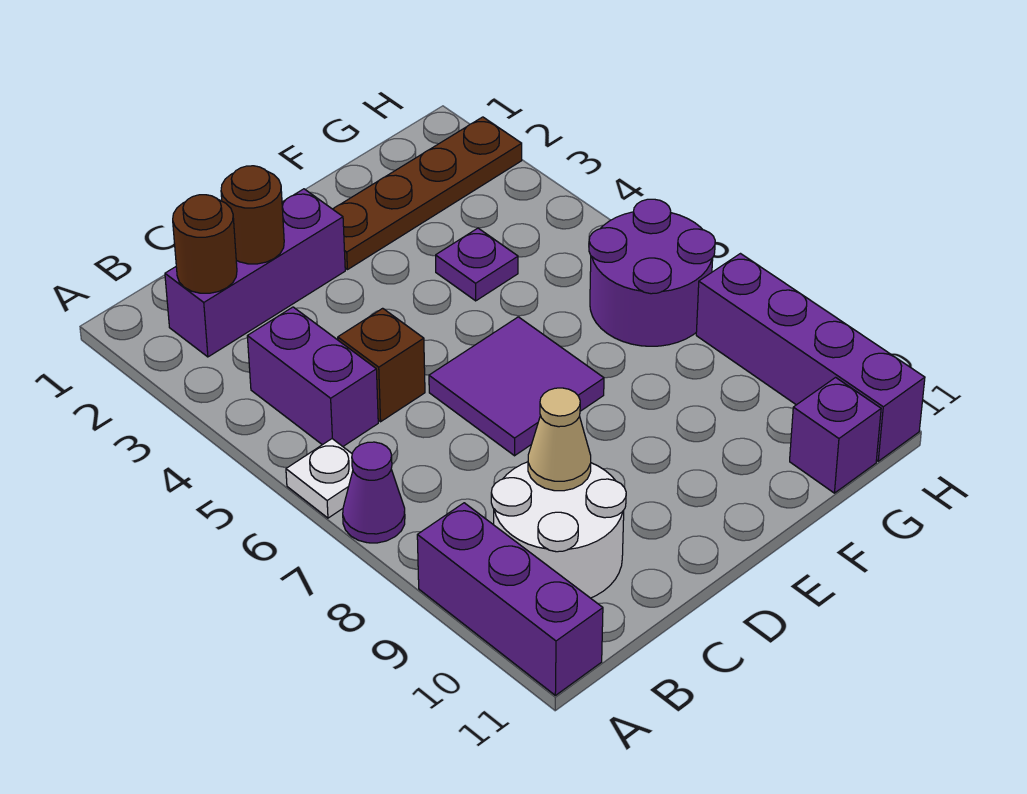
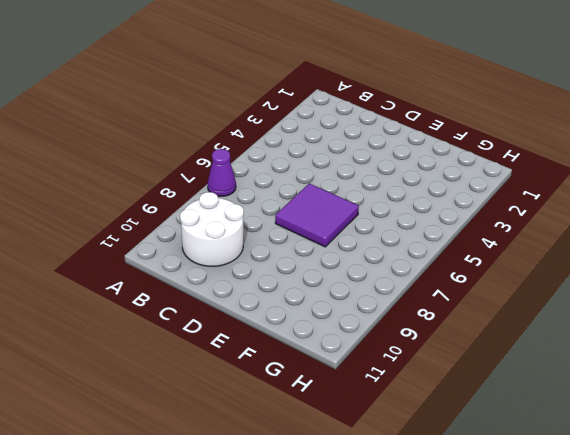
none -> white plate A6 level 1
none -> purple brick A9:A11 level 1
none -> purple brick B2:D2 level 1

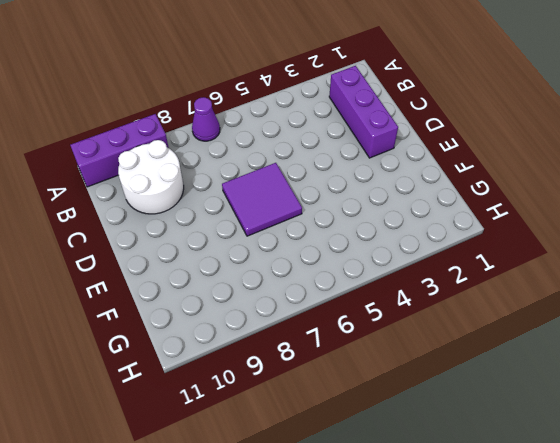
none -> white plate A6 level 1
none -> purple brick B4:B5 level 1
none -> brown brick C5 level 1

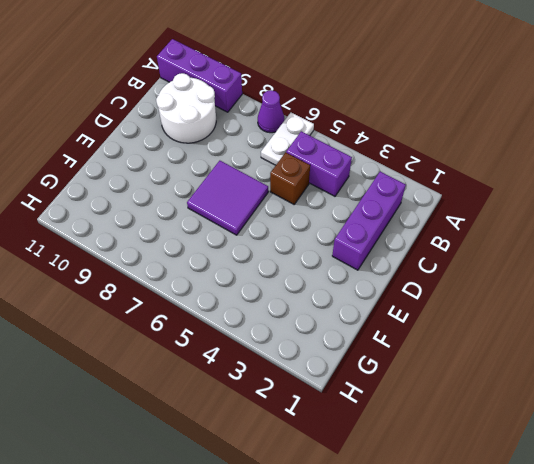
white plate A6:B6 level 1 -> white plate A6 level 1
none -> brown plate E2:H2 level 1
none -> purple plate F4 level 1
none -> purple round brick G6:H7 level 1

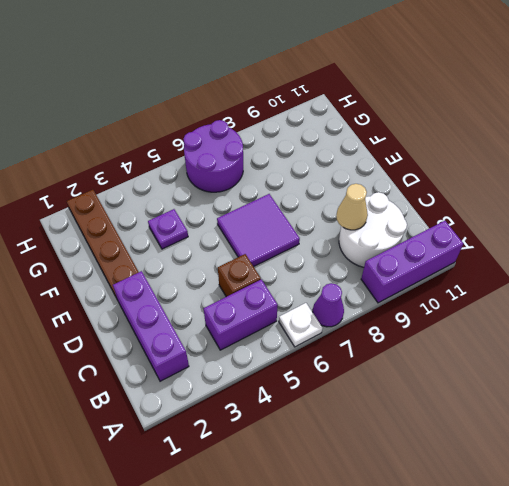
none -> purple brick G11 level 1
none -> purple brick H8:H11 level 1
none -> brown round brick B2 level 2

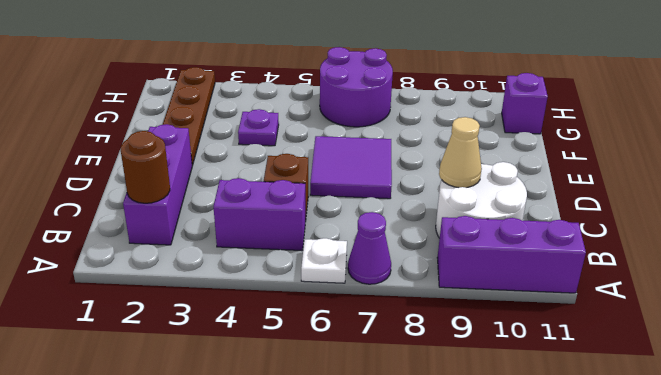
none -> purple brick H8:H11 level 1
none -> brown round brick C2 level 2

